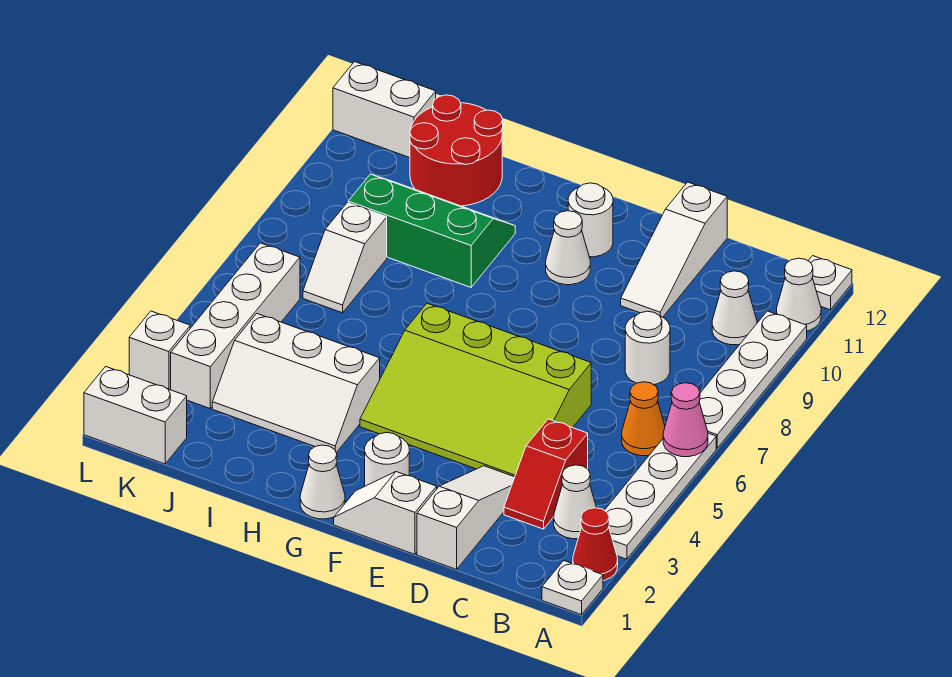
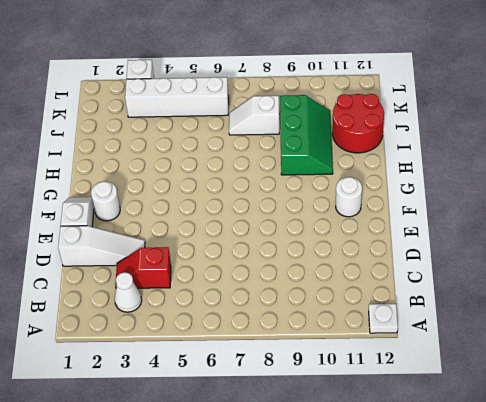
none -> white plate A1 level 1
none -> red cone A2 level 1
none -> white plate A3:A6 level 1

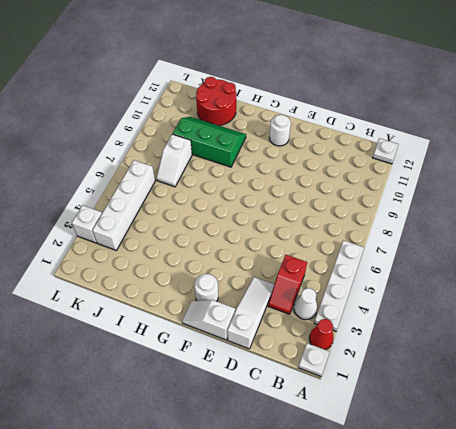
none -> white plate A7:A10 level 1
none -> white cone A11 level 1
none -> orange cone B6 level 1

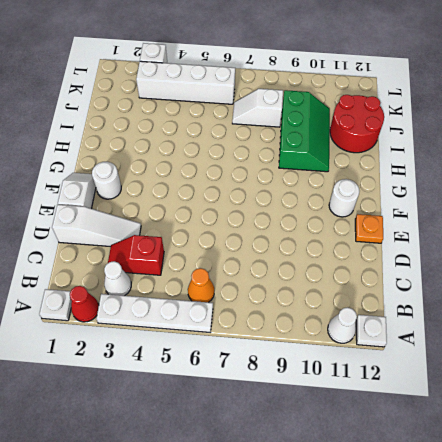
orange plate E12 level 1 -> none
none -> white plate A7:A10 level 1
none -> white cone B10 level 1
none -> white round brick C8 level 1

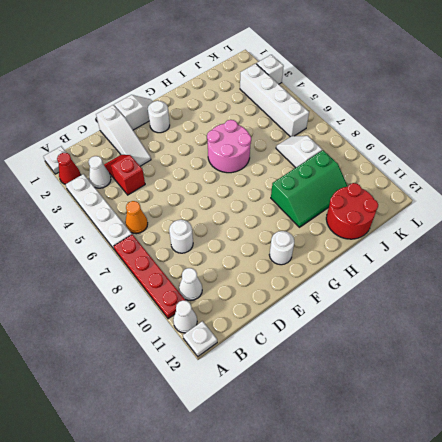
red plate A7:A10 level 1 -> white plate A7:A10 level 1
pink round brick G5:H6 level 1 -> lime slope D4:G6 level 1 top 6
none -> white slope D10:D12 level 1 top 12
none -> white cone F10 level 1
none -> white cone G1 level 1

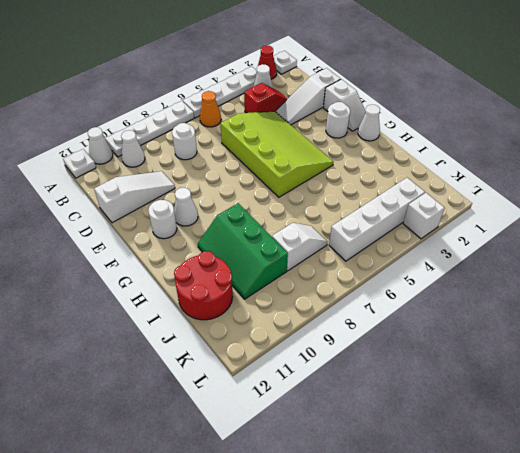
none -> white slope H3:J4 level 1 top 4
none -> white brick K1:L1 level 1
none -> white brick K12:L12 level 1

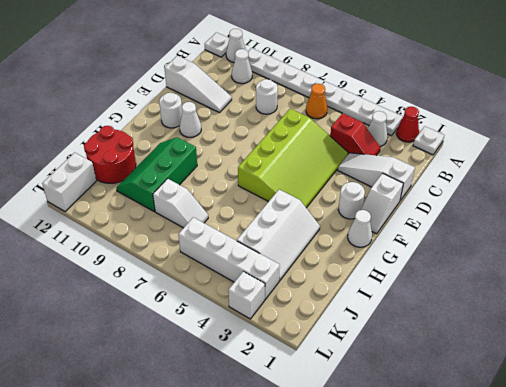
none -> white brick K1:L1 level 1
none -> pink cone A6 level 2

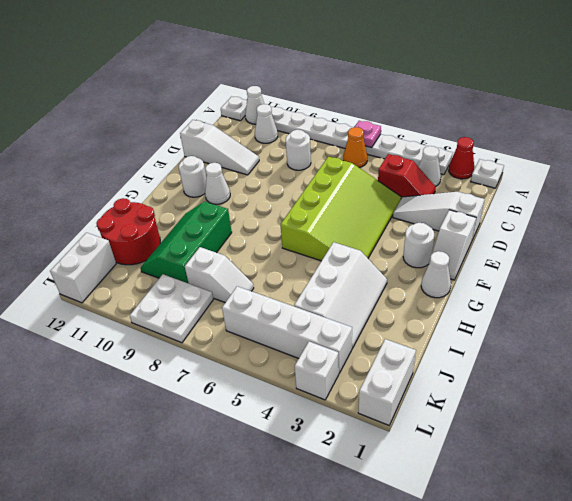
pink plate A6 level 2 -> pink cone A6 level 2
white plate K8:L9 level 1 -> none

